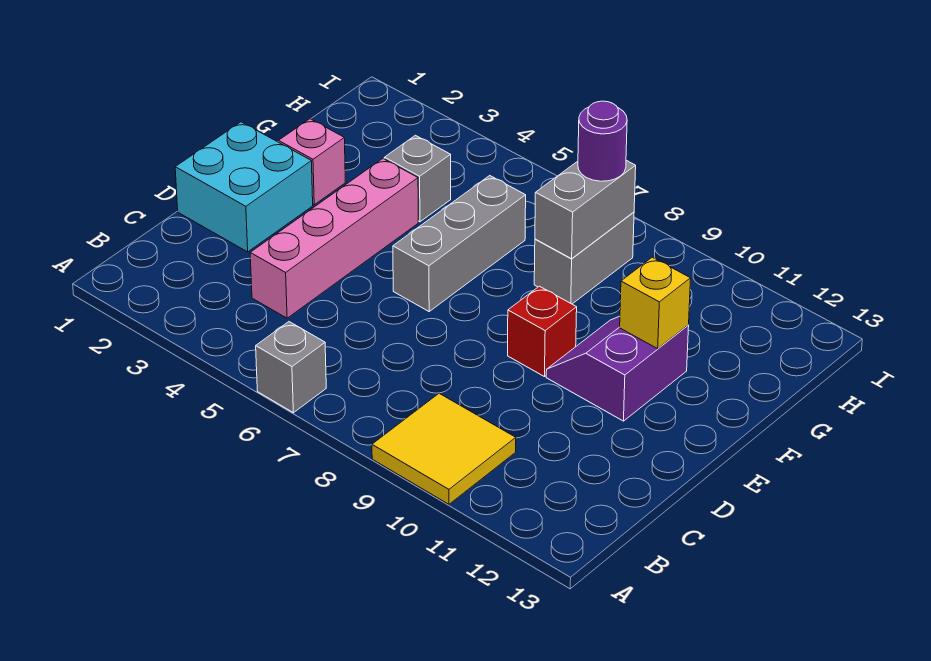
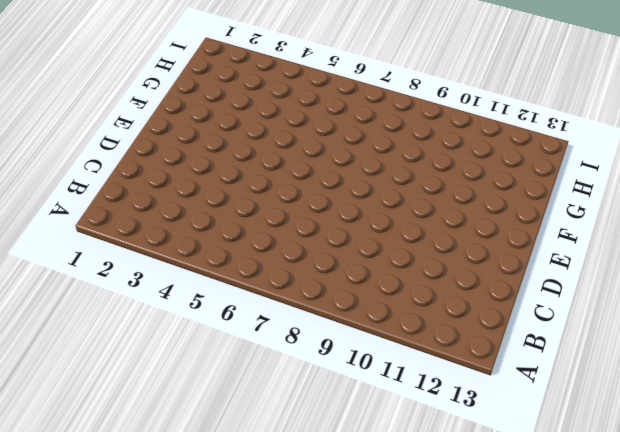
none -> grey brick A6 level 1
none -> yellow tile A9:B10 level 1
none -> pink brick C4:F4 level 1

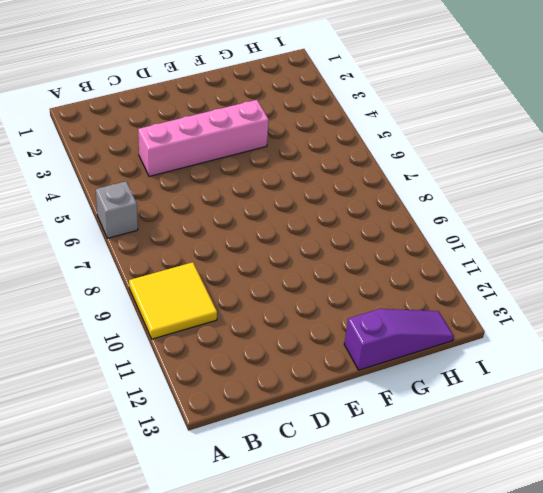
purple slope F13:H13 level 1 top F -> none
none -> cyan brick D1:E2 level 1
none -> grey brick E6:G6 level 1
none -> red brick E9 level 1

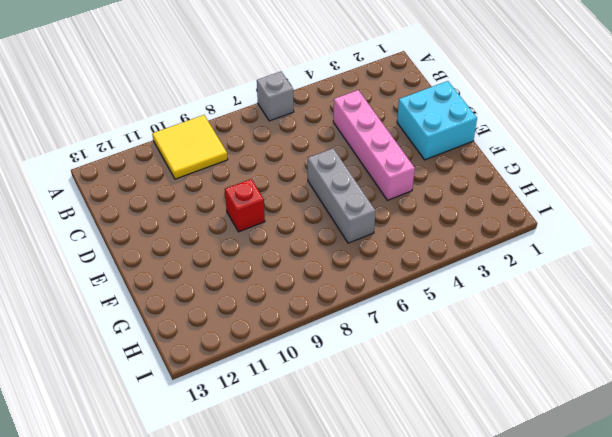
none -> purple slope E10:F11 level 1 top 11
none -> pink brick F2 level 1
none -> grey brick G4 level 1

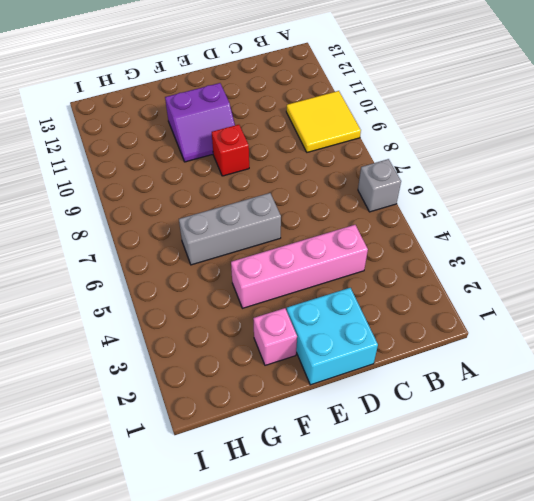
none -> grey brick G4 level 1
none -> grey brick G8:H8 level 1
none -> yellow brick F11 level 2

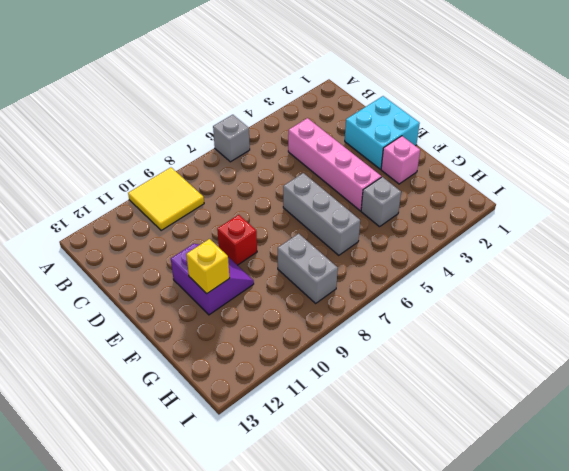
none -> grey brick G8:H8 level 2
none -> purple round brick H8 level 3

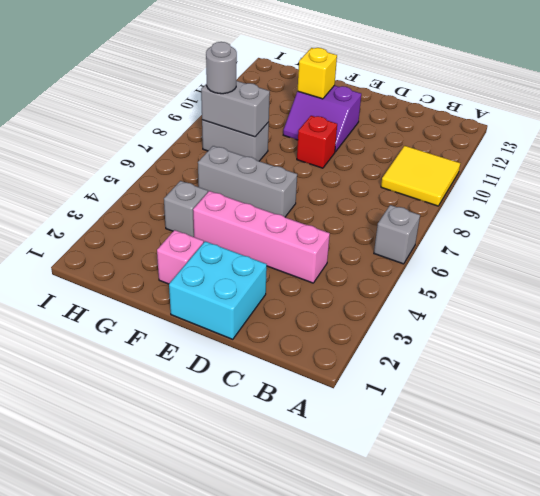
grey round brick H8 level 3 -> purple round brick H8 level 3

